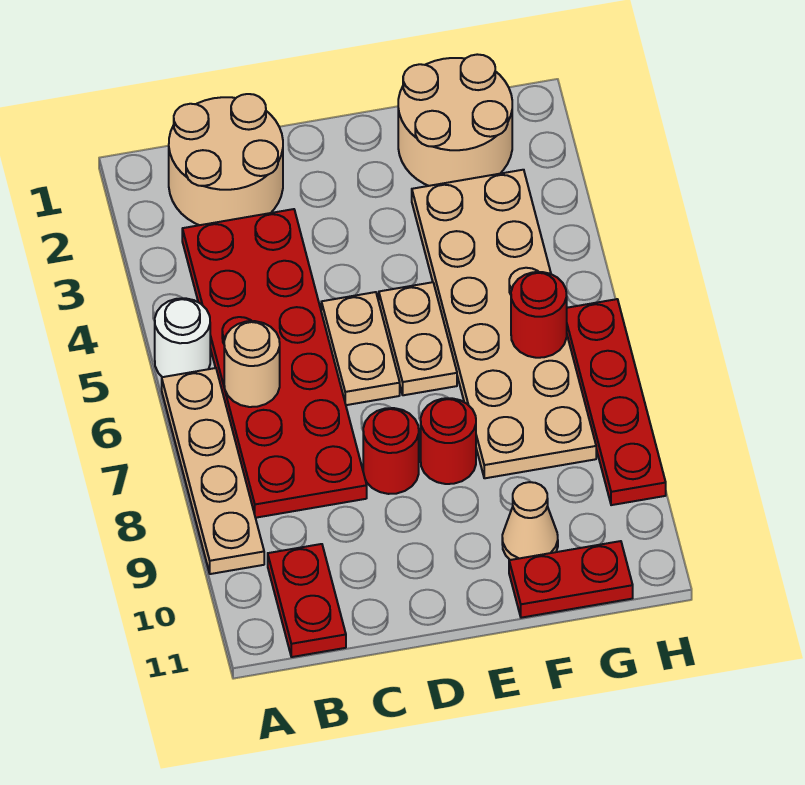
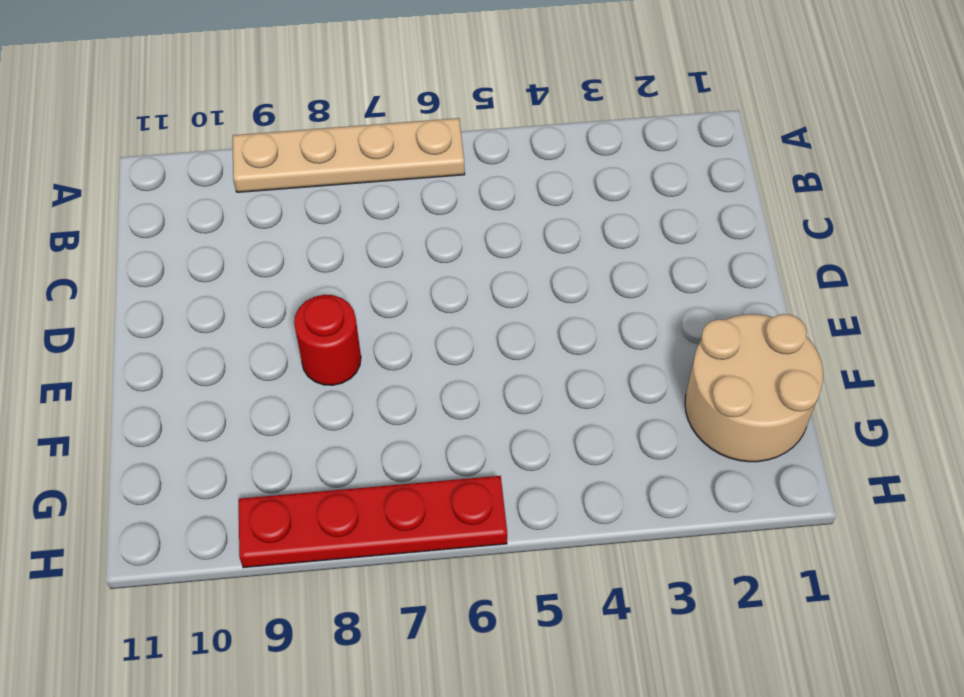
none -> white round brick A5 level 1
none -> tan round brick B1:C2 level 1
none -> red plate B3:C8 level 1

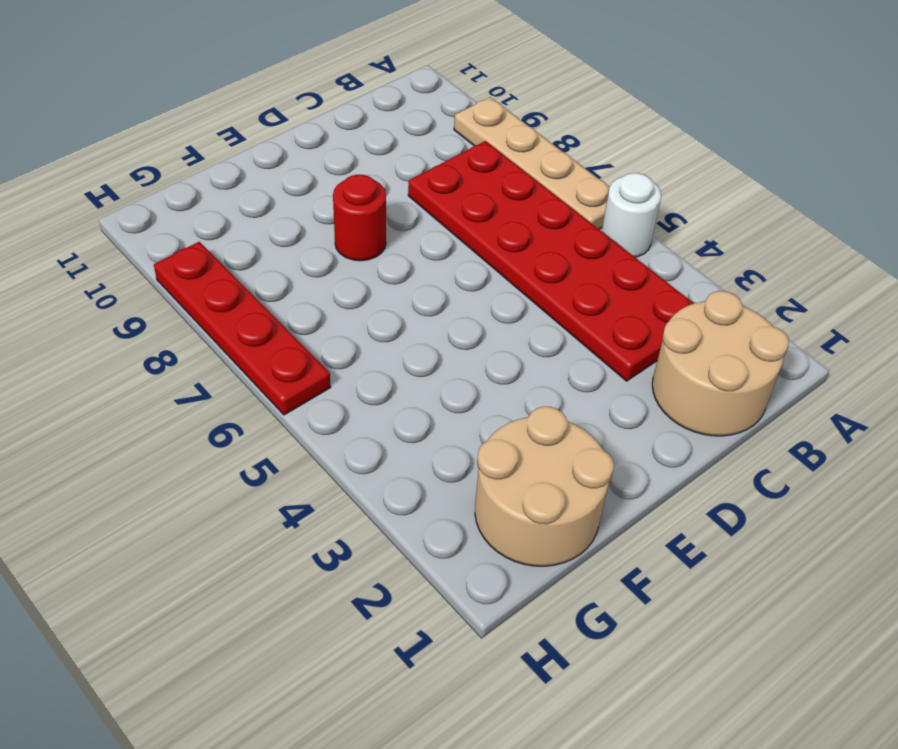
none -> red plate B10:B11 level 1
none -> tan plate D5:D6 level 1
none -> red round brick D8 level 1

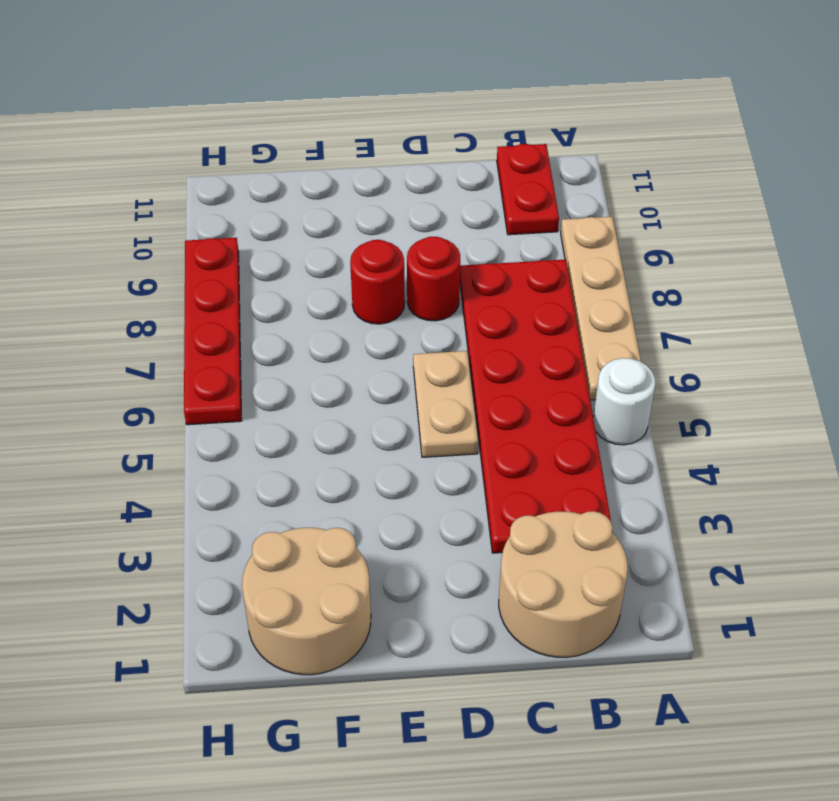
none -> tan plate E5:E6 level 1
none -> tan plate F3:G8 level 1
none -> tan cone F10 level 1

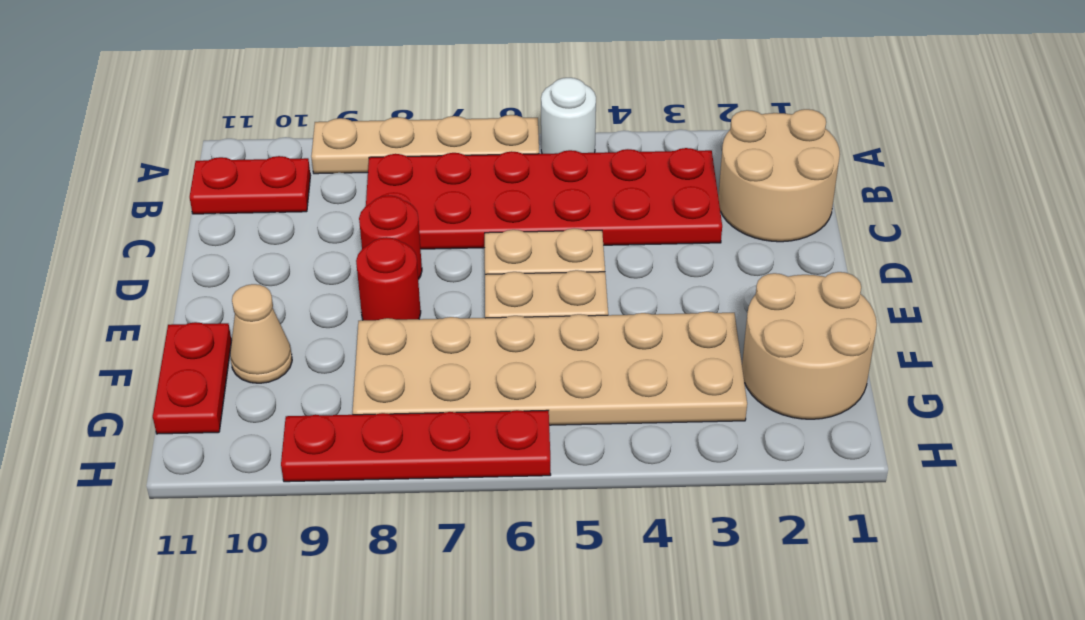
none -> tan round brick B6 level 2
none -> red round brick G6 level 2

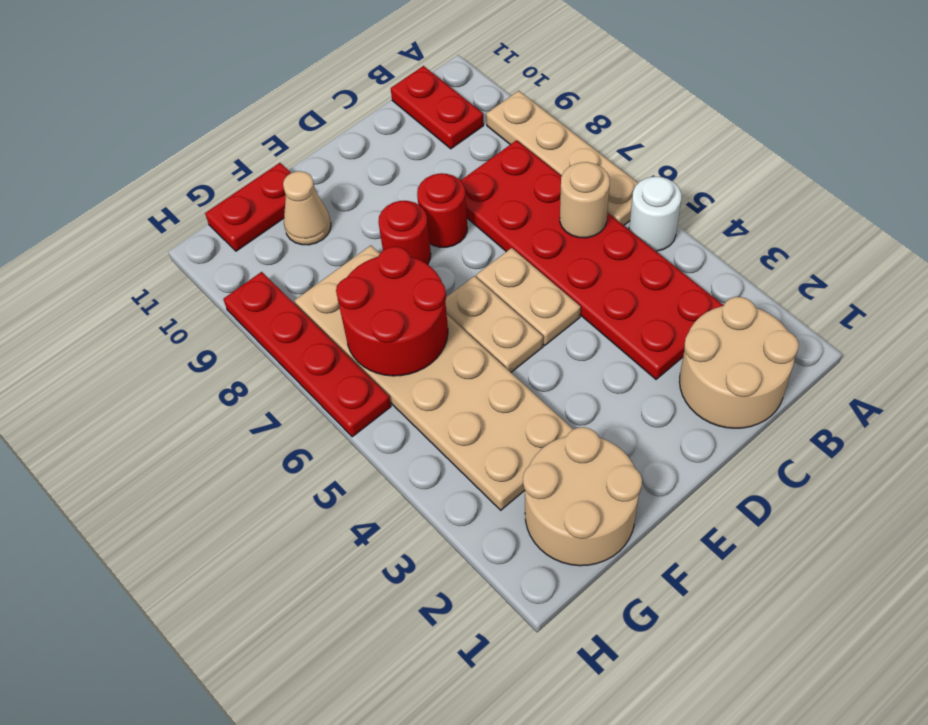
red round brick F6:G7 level 2 -> red round brick G6 level 2

